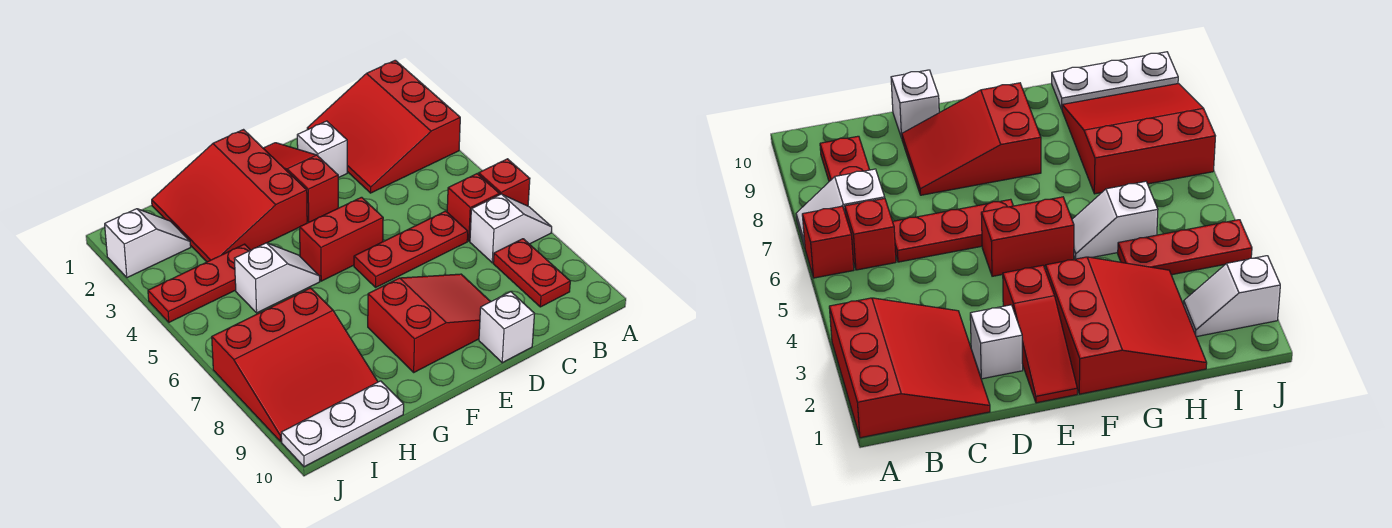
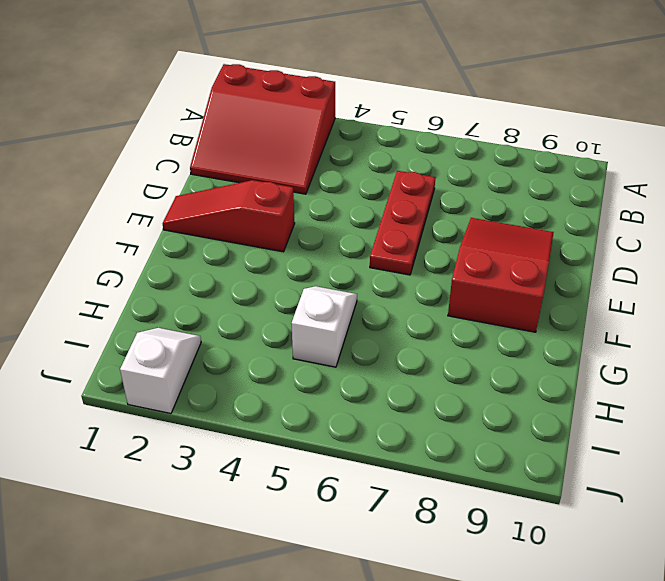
none -> red brick A6 level 1
none -> white slope A7:B7 level 1 top B
none -> red brick B6 level 1

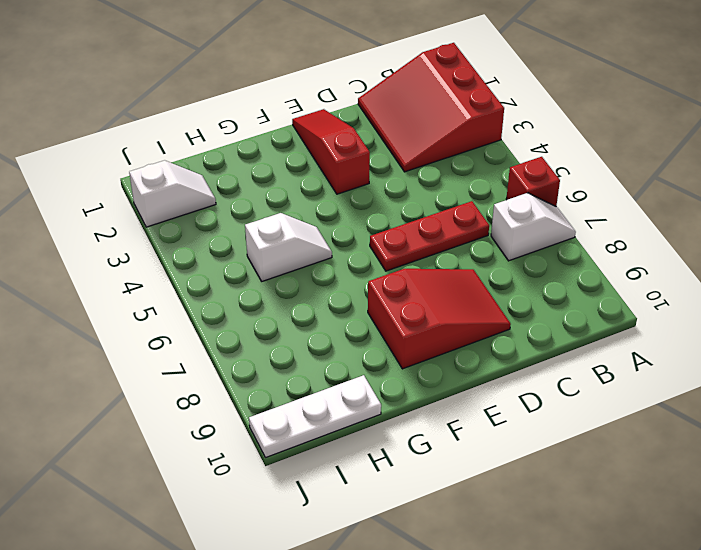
none -> red brick B6 level 1
none -> red plate B8:B9 level 1
none -> white brick D2 level 1

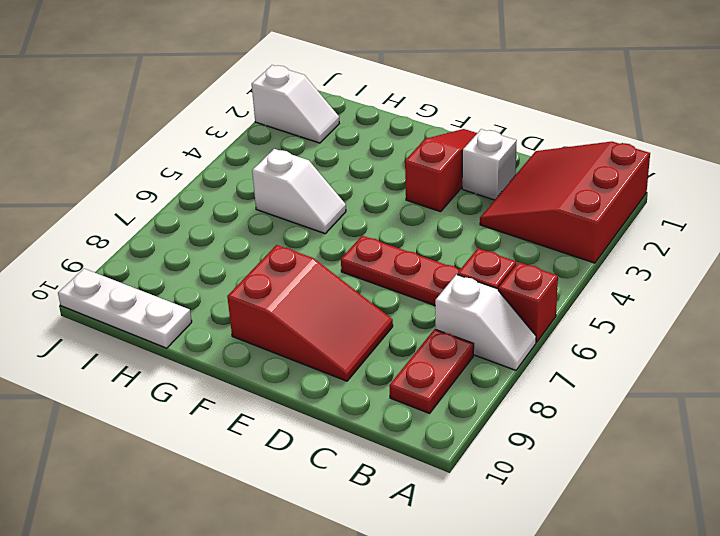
none -> white brick D10 level 1
none -> red brick E5:F5 level 1
none -> red slope F1:H3 level 1 top F

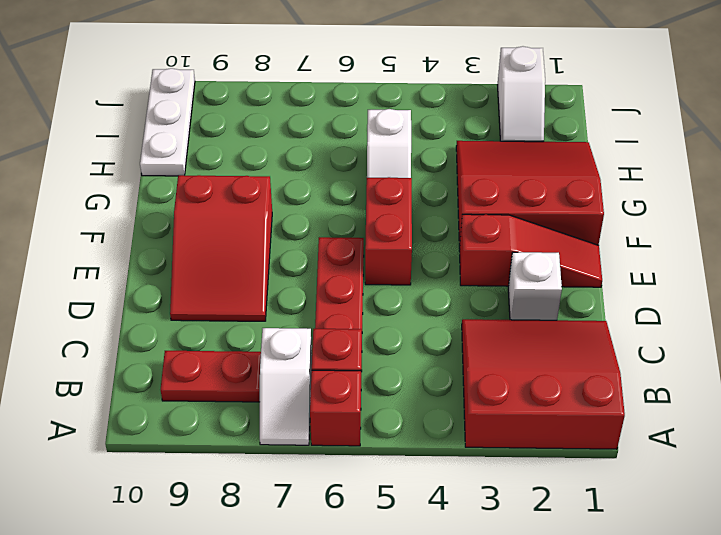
none -> white brick D10 level 1
none -> red plate H4:J4 level 1
none -> red slope H7:J9 level 1 top 7

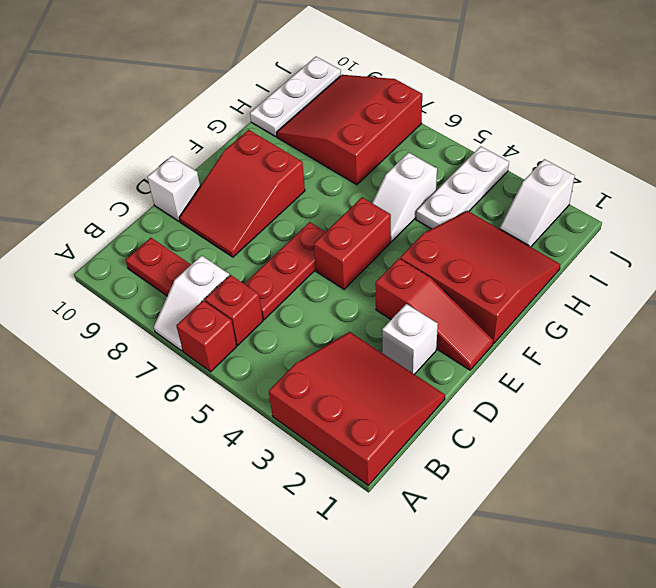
white plate H4:J4 level 1 -> red plate H4:J4 level 1

